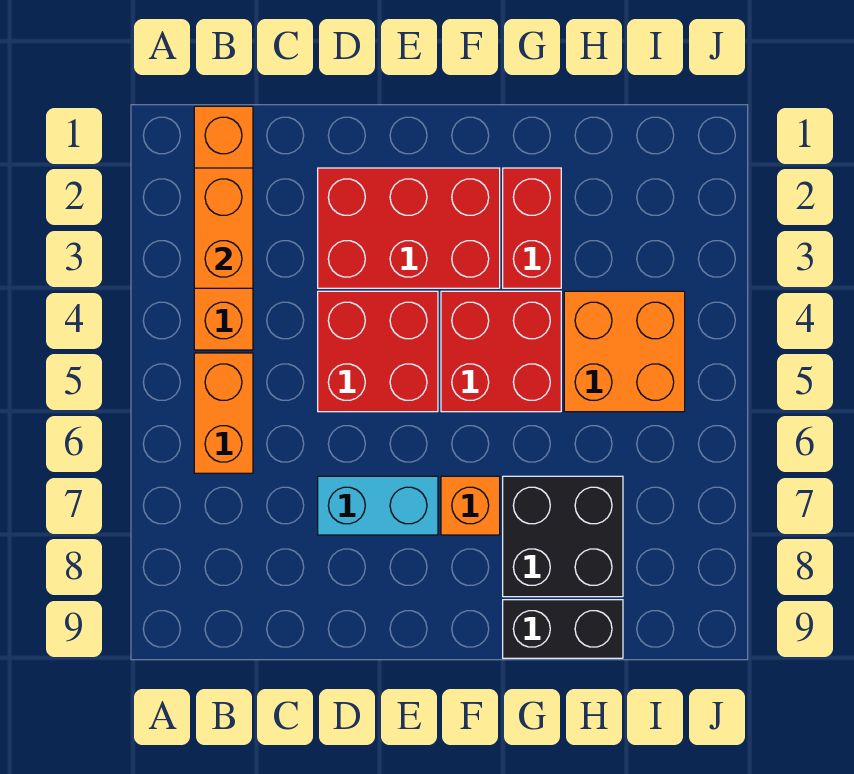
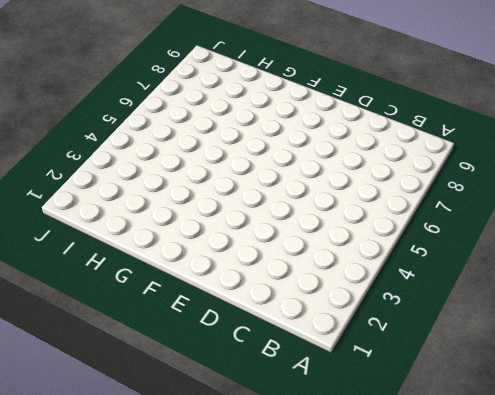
none -> orange brick B1:B4 level 1
none -> orange brick B5:B6 level 1
none -> red brick D2:F3 level 1

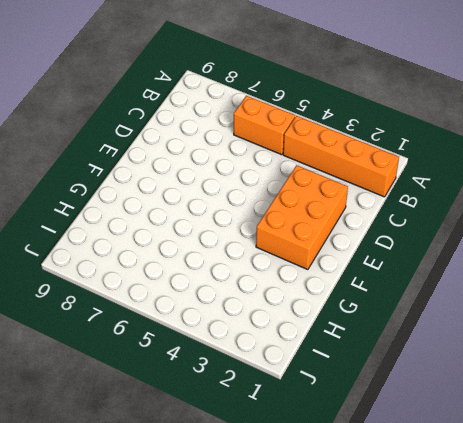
orange brick D2:F3 level 1 -> red brick D2:F3 level 1
none -> red brick D4:E5 level 1
none -> cyan brick D7:E7 level 1
none -> red brick F4:G5 level 1

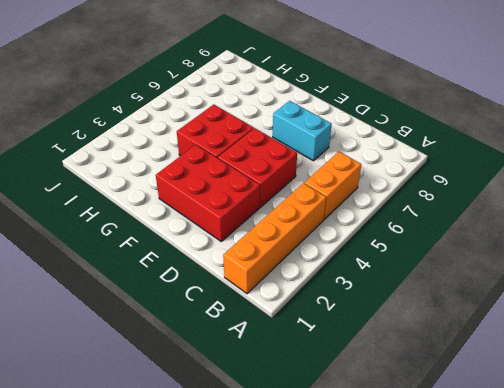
none -> orange brick F7 level 1
none -> red brick G2:G3 level 1
none -> black brick G7:H8 level 1

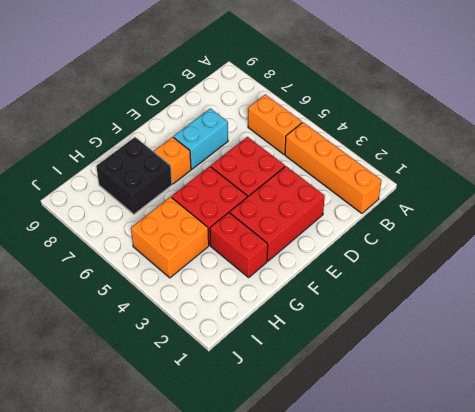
none -> black brick G9:H9 level 1
none -> orange brick B2:B3 level 2

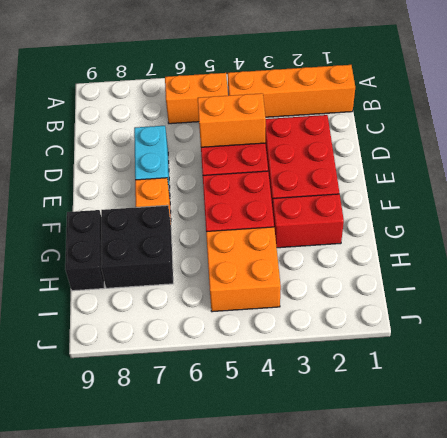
orange brick D4:D5 level 2 -> orange brick B2:B3 level 2

